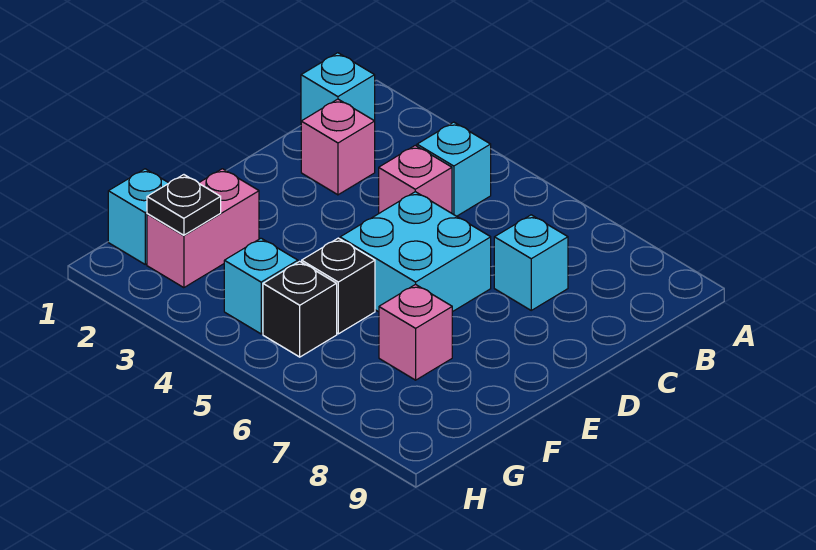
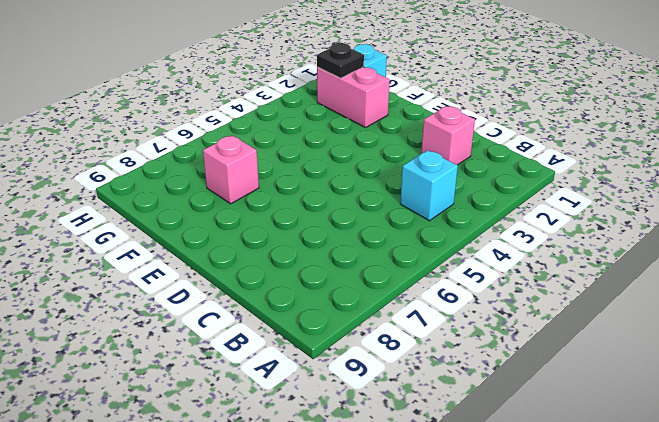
none -> cyan brick B1 level 1
none -> pink brick C4 level 1
none -> cyan brick C7 level 1

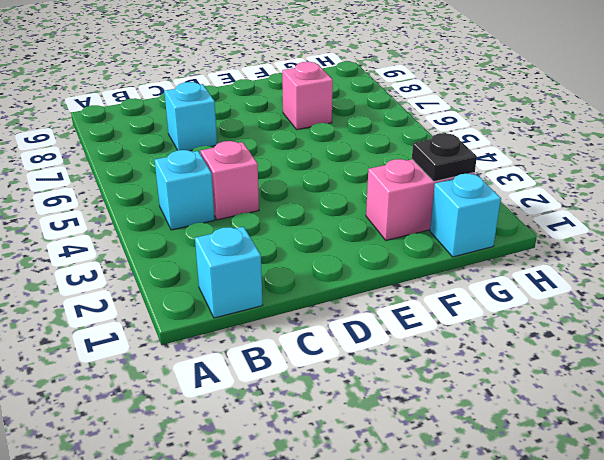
none -> pink brick C2 level 1
none -> cyan brick D5:E6 level 1
none -> black brick F5 level 1

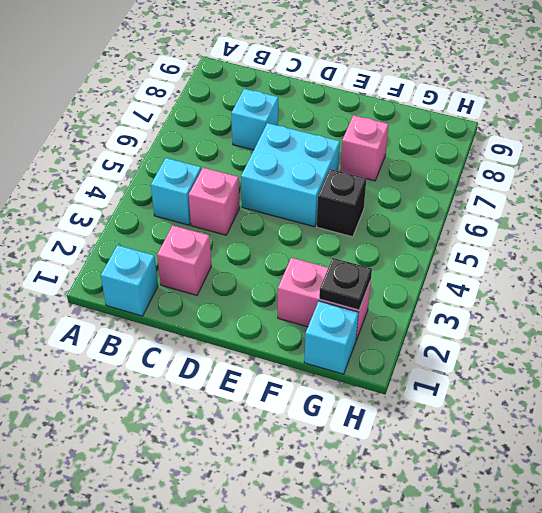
none -> cyan brick G4 level 1
none -> black brick G5 level 1

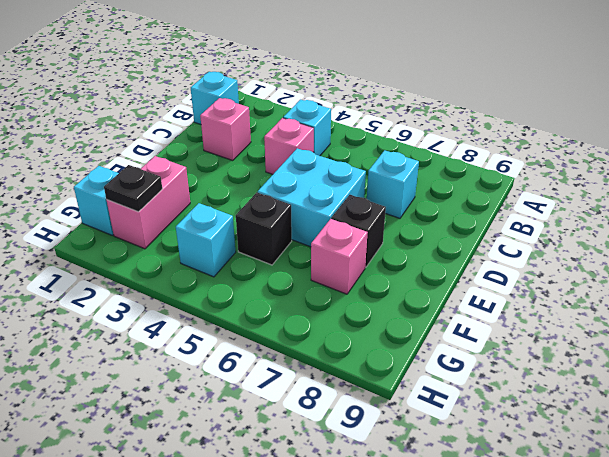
black brick E7 level 1 -> black brick G5 level 1

